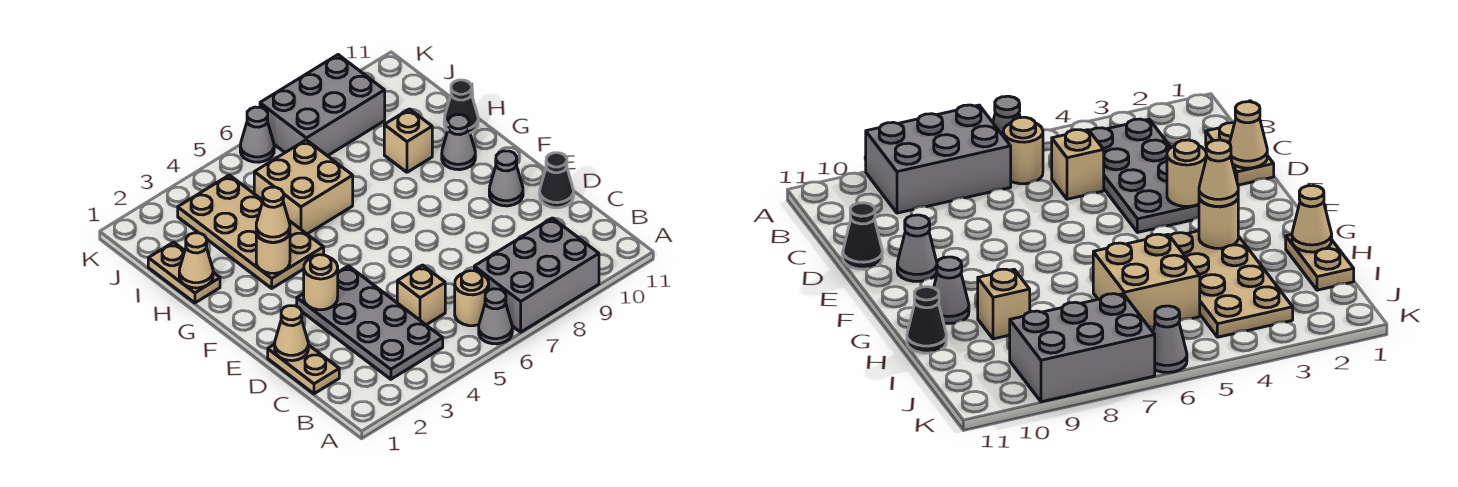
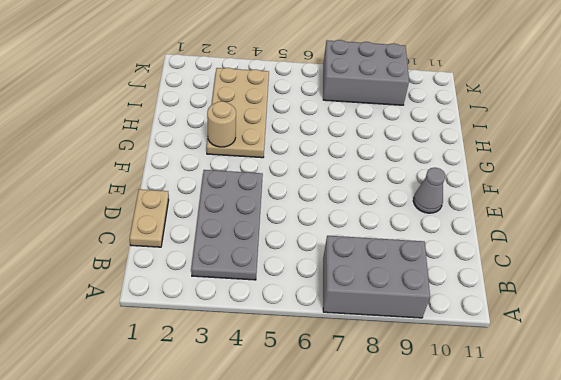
none -> grey cone A6 level 1
none -> tan round brick B6 level 1
none -> tan brick C5 level 1

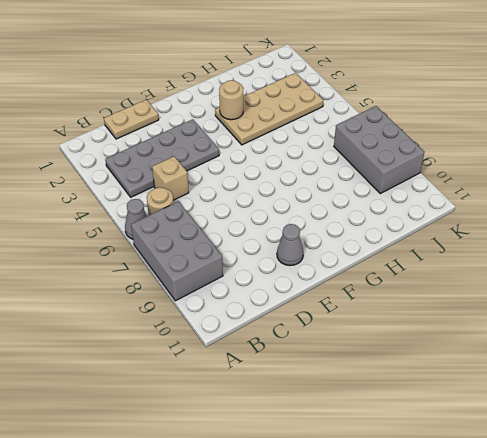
none -> black cone D11 level 1
none -> grey cone G10 level 1
none -> tan plate H1:I1 level 1

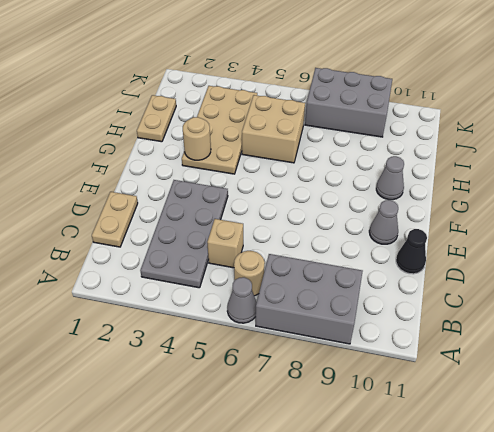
none -> tan brick H9 level 1
none -> black cone H11 level 1
none -> grey cone K6 level 1

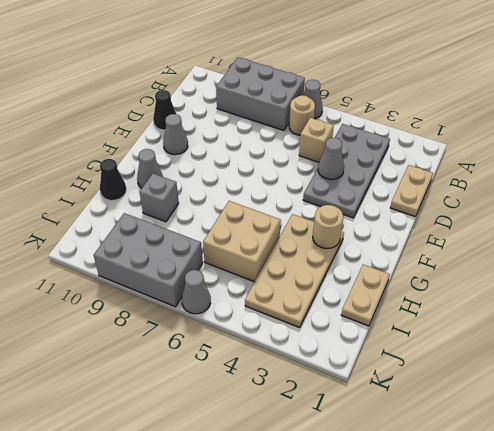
grey cone D4 level 2 -> none
grey brick H9 level 1 -> tan brick H9 level 1
none -> tan cone D1 level 2
none -> tan round brick E3 level 2
none -> tan cone H1 level 2

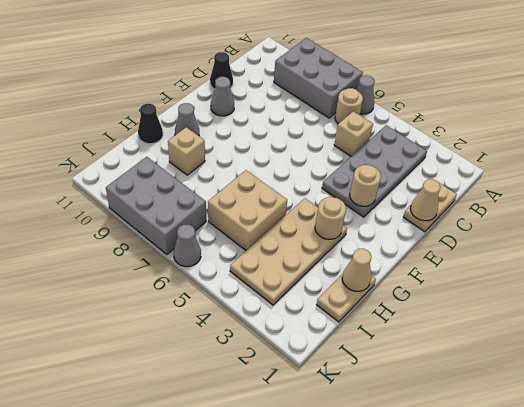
none -> tan cone G3 level 3

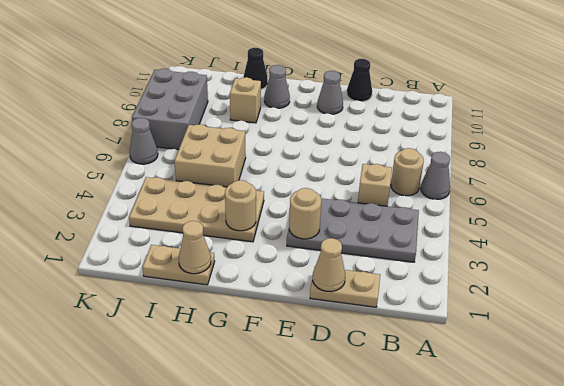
none -> grey brick A7:B9 level 1
none -> tan cone G3 level 3

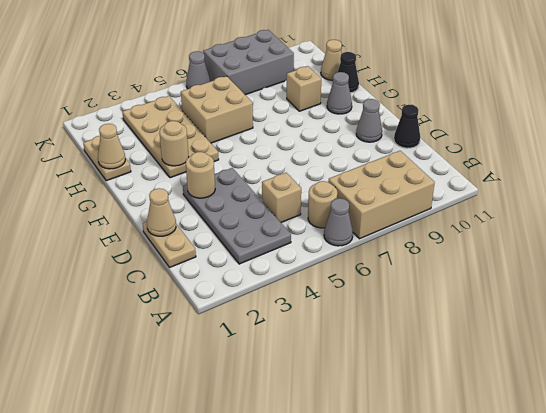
tan brick A7:B9 level 1 -> grey brick A7:B9 level 1
tan cone I11 level 1 -> tan cone G3 level 3

